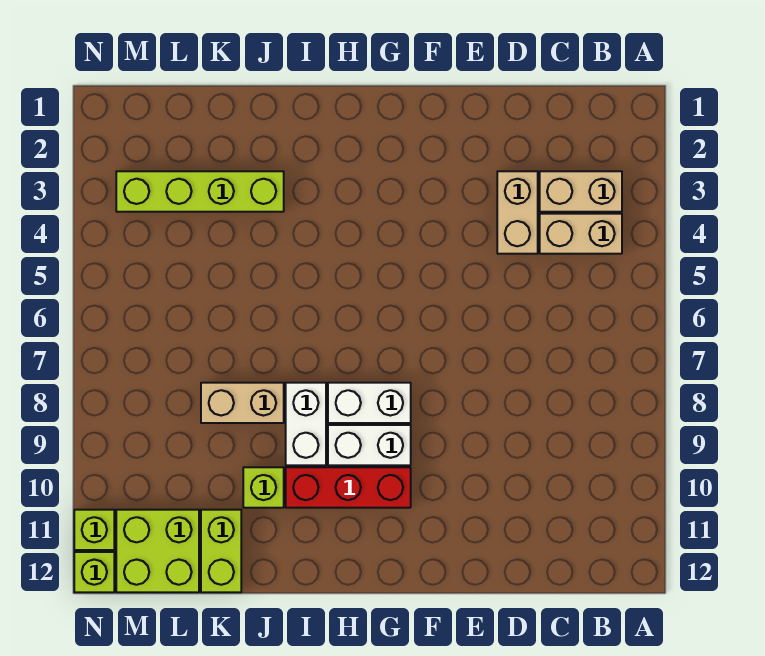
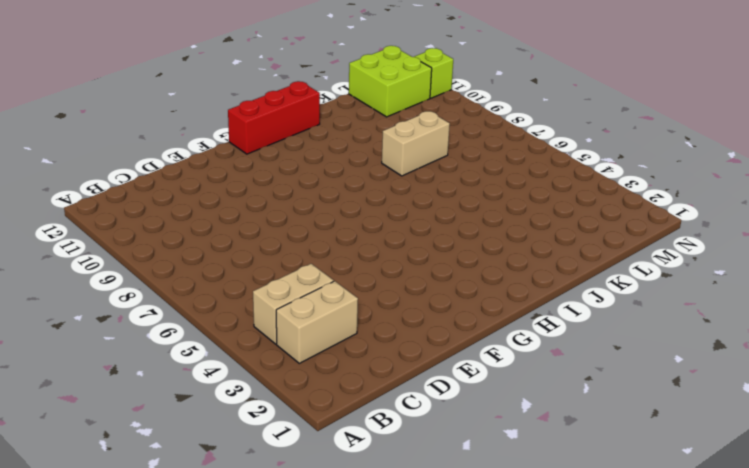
red brick G12:I12 level 1 -> red brick G10:I10 level 1
none -> tan brick D3:D4 level 1
none -> white brick G8:H8 level 1
none -> white brick G9:H9 level 1

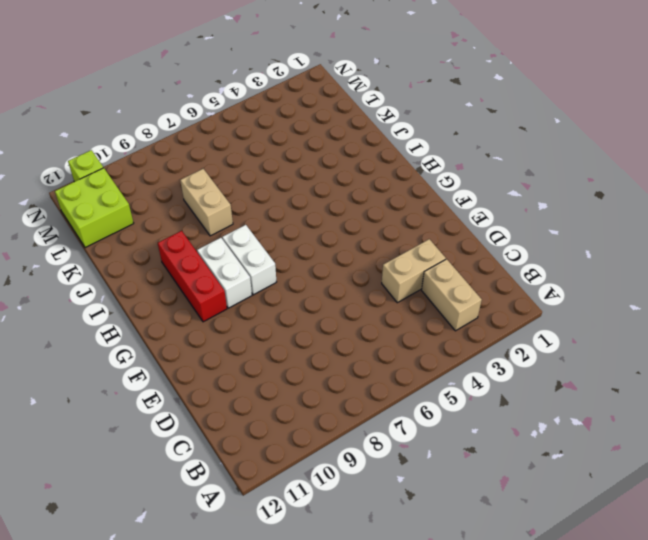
none -> tan brick B4:C4 level 1
none -> white brick I8:I9 level 1
none -> lime brick J3:M3 level 1

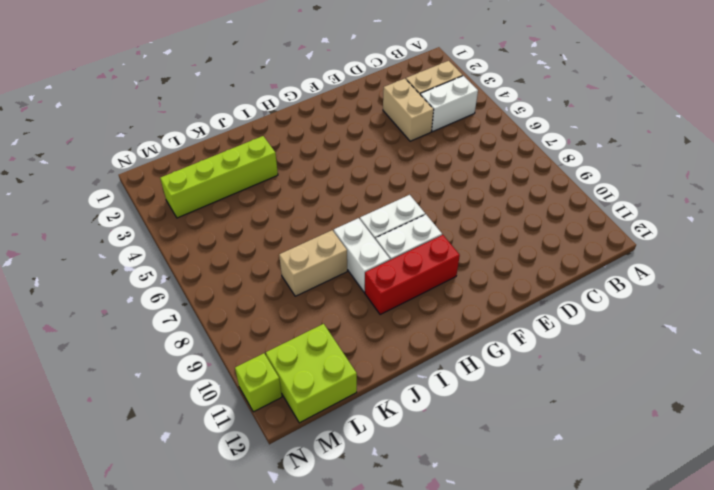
white brick B4:C4 level 1 -> tan brick B4:C4 level 1
none -> lime brick J10 level 1
none -> lime brick K11:K12 level 1
none -> lime brick N12 level 1

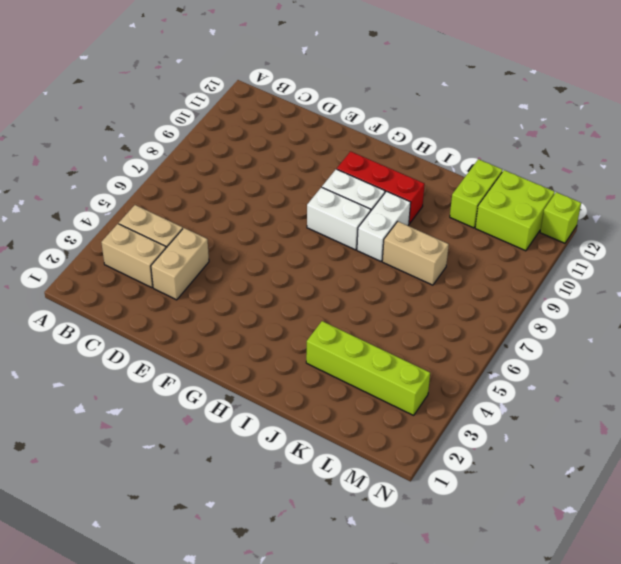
none -> lime brick J10 level 1
none -> lime brick N11 level 1

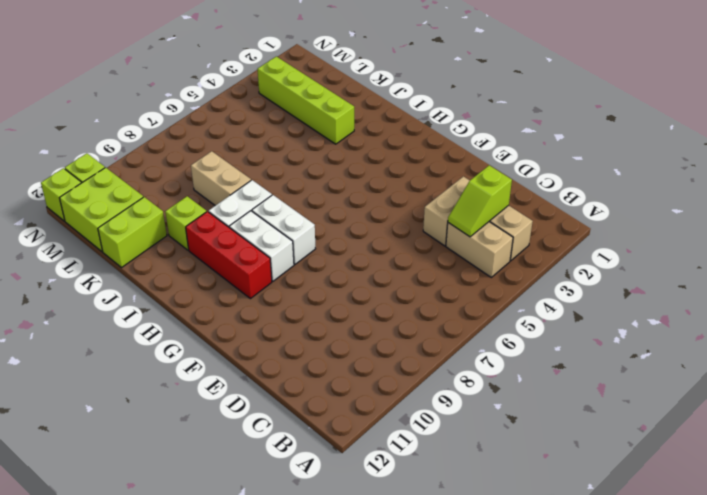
lime slope C3:C4 level 2 top 3 -> none

